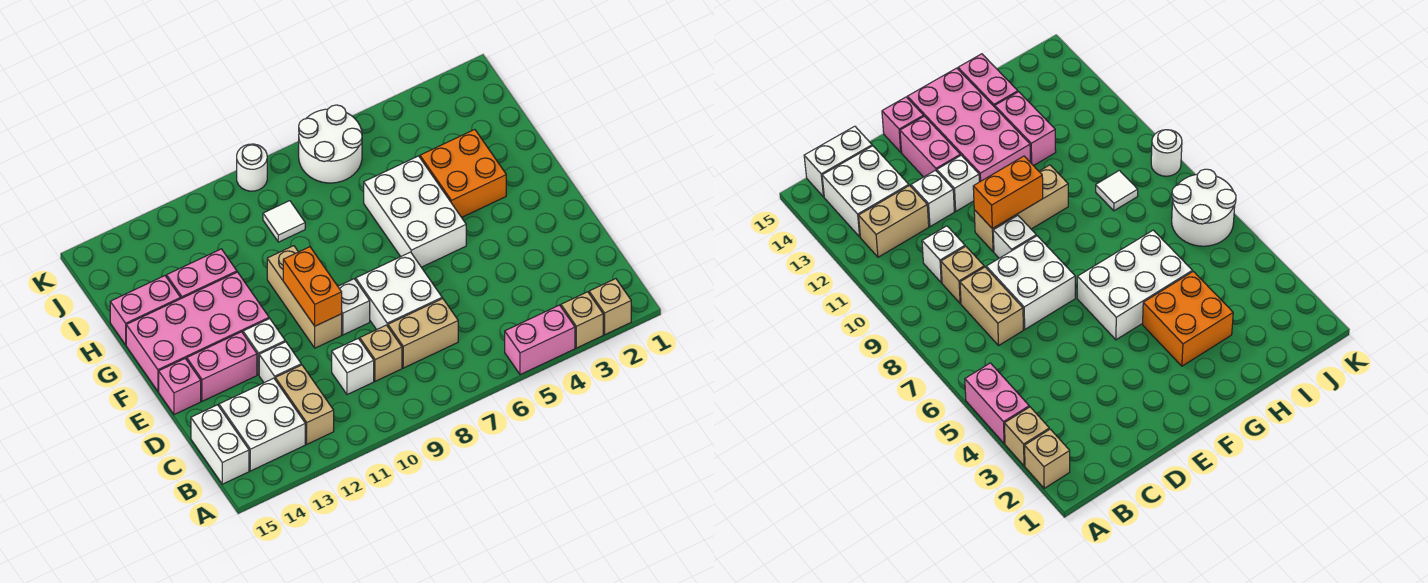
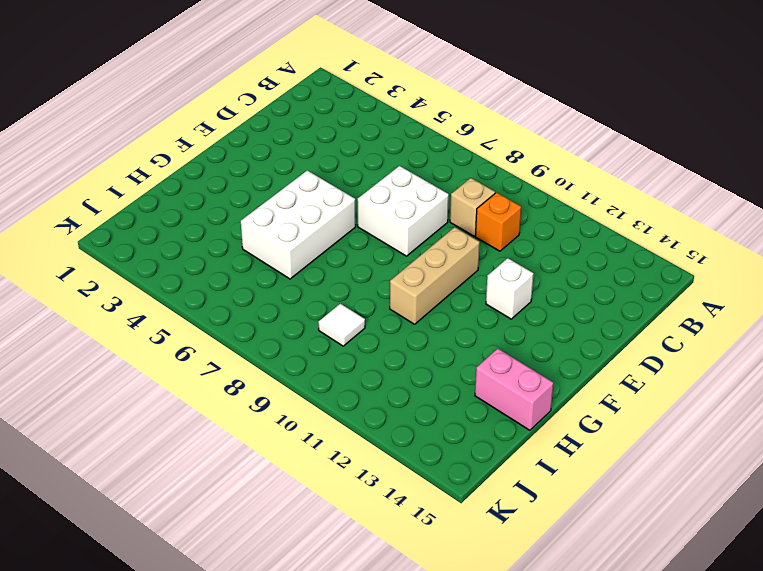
orange brick C10 level 1 -> white brick C10 level 1
none -> tan brick A2 level 1
none -> tan brick A3 level 1
none -> pink brick A4:A5 level 1

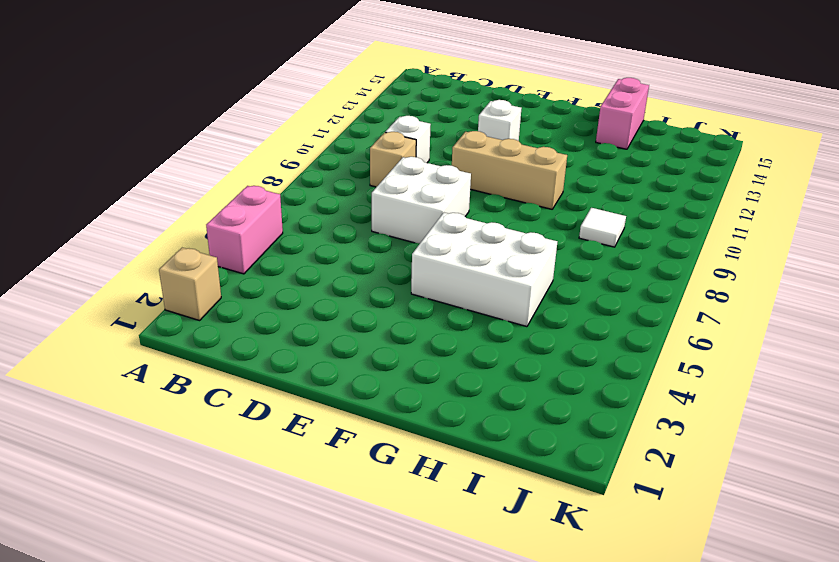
none -> tan brick A3 level 1
none -> tan brick B12:C12 level 1
none -> white brick B13:C14 level 1

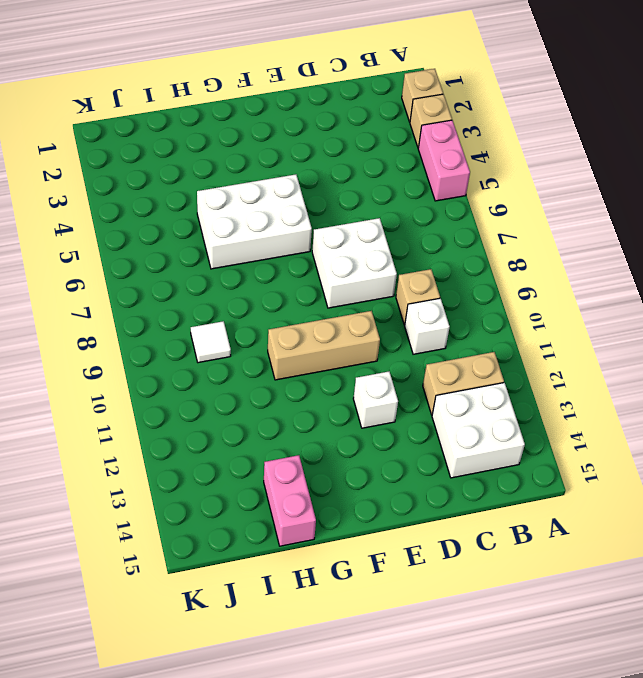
none -> white brick B15:C15 level 1
none -> tan brick C7:C8 level 1
none -> white brick D12 level 1

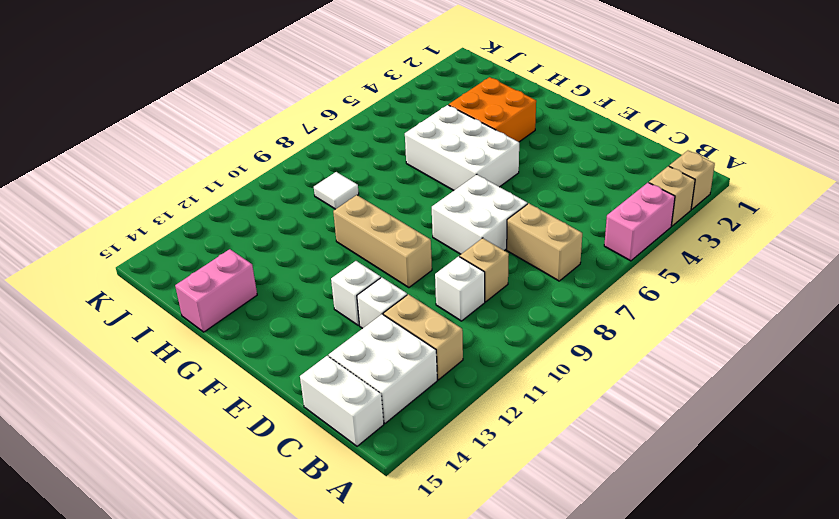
tan brick B7:C7 level 1 -> tan brick C7:C8 level 1
none -> white brick E9 level 1
none -> pink brick E13:E14 level 1
none -> pink brick E15 level 1

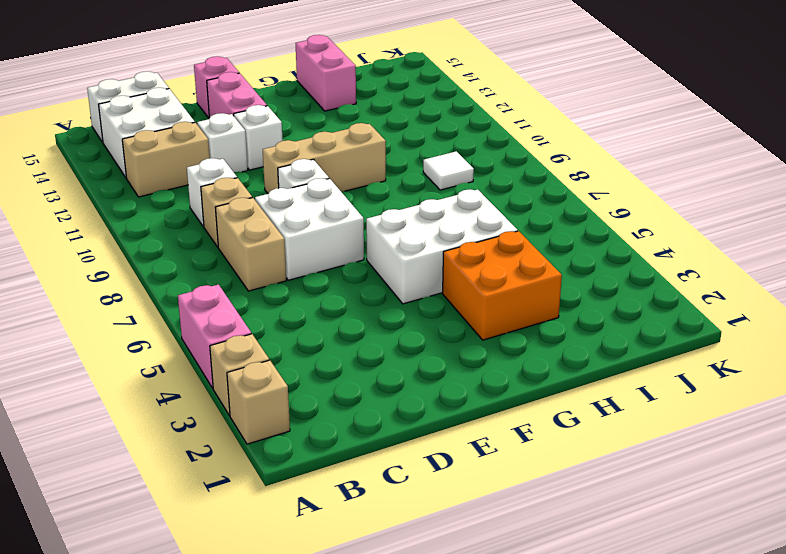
none -> pink brick F12:G15 level 1
none -> pink brick H12:H13 level 1
none -> white round brick J6:K7 level 1

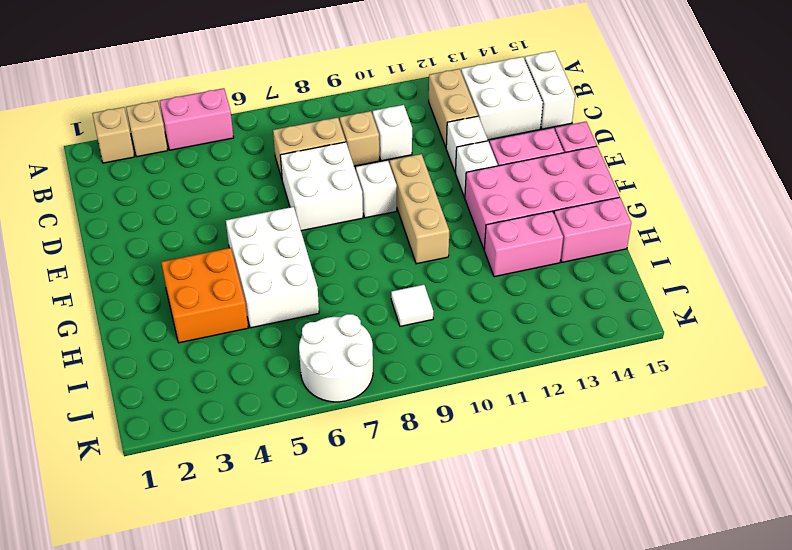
none -> white round brick K9 level 1
none -> orange brick E10:F10 level 2

